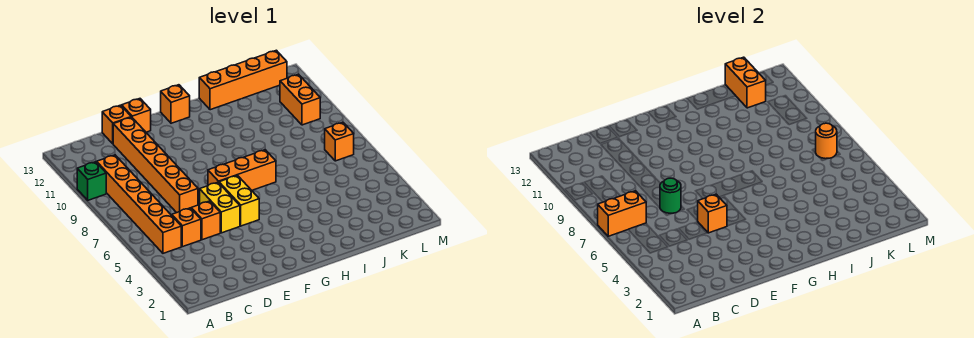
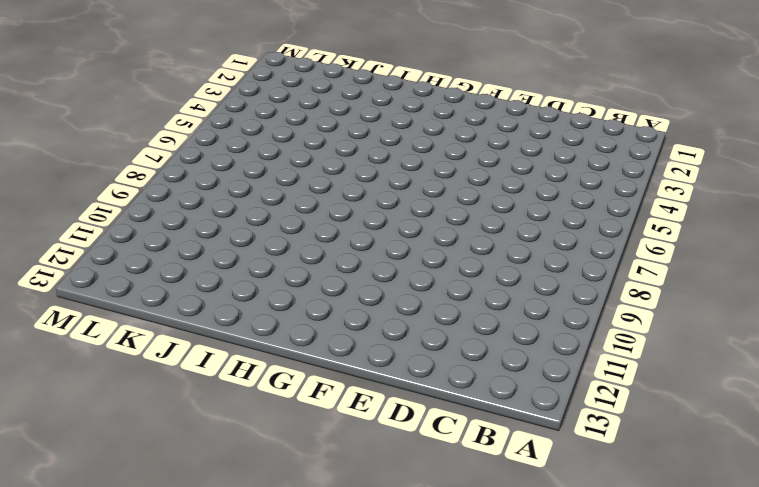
none -> green brick A10 level 1
none -> orange brick B5:B10 level 1
none -> orange brick C5 level 1

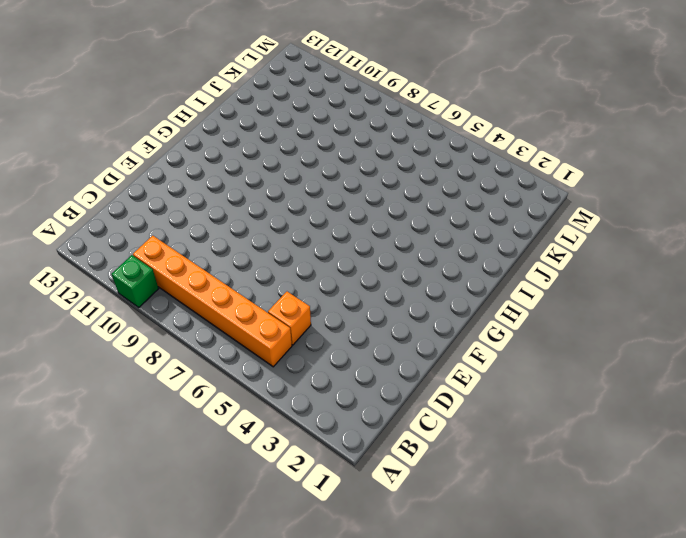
none -> orange brick D5 level 1
none -> orange brick D7:D12 level 1
none -> orange brick D13 level 1

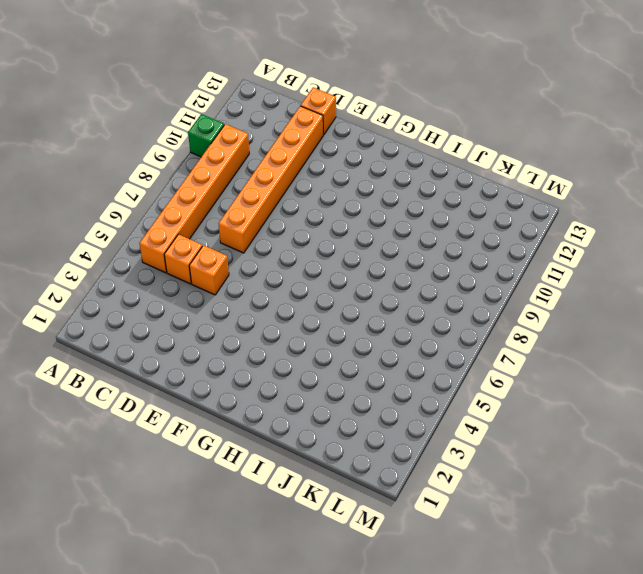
none -> yellow brick E5:E6 level 1
none -> orange brick E13 level 1
none -> yellow brick F5:F6 level 1

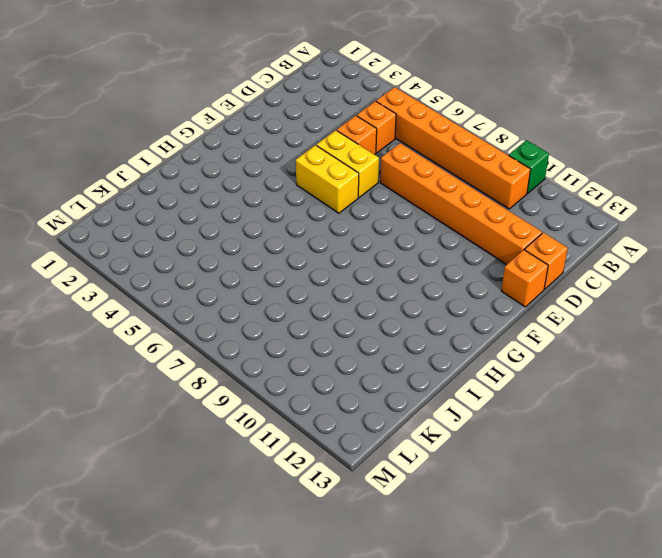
none -> orange brick F7:H7 level 1
none -> orange brick G13 level 1
none -> orange brick I13:L13 level 1

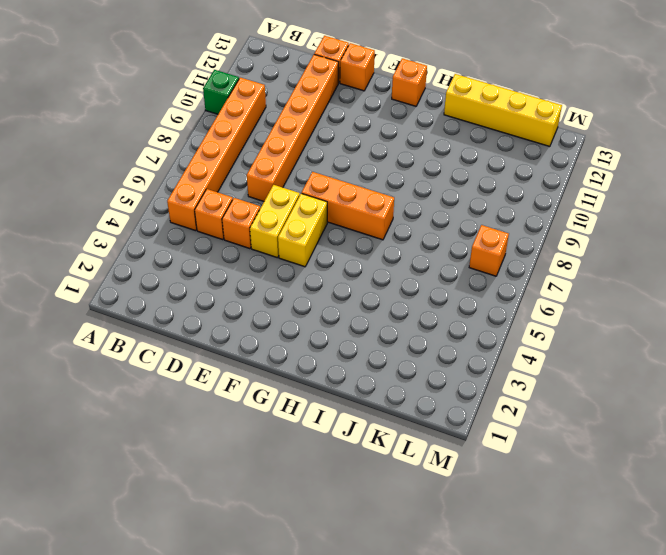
yellow brick I13:L13 level 1 -> orange brick I13:L13 level 1
none -> orange brick L10:L11 level 1
none -> orange brick A7:B7 level 2
none -> green round brick D7 level 2

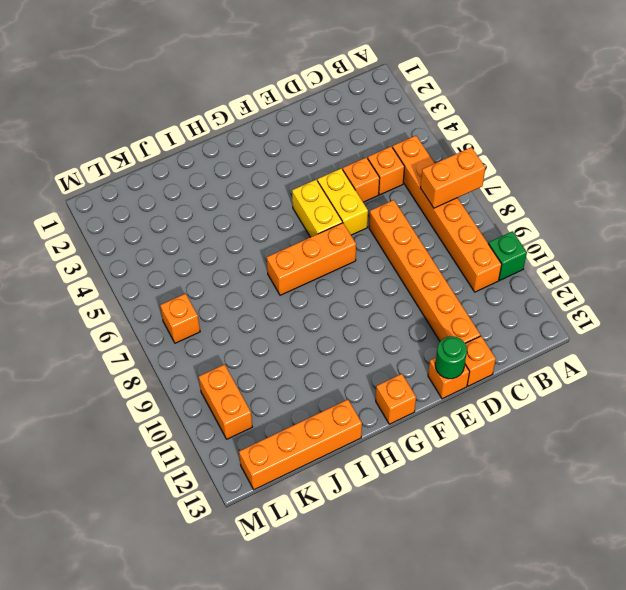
green round brick E13 level 2 -> green round brick D7 level 2
none -> orange brick E5 level 2
none -> orange brick K12:K13 level 2
none -> orange round brick L7 level 2

